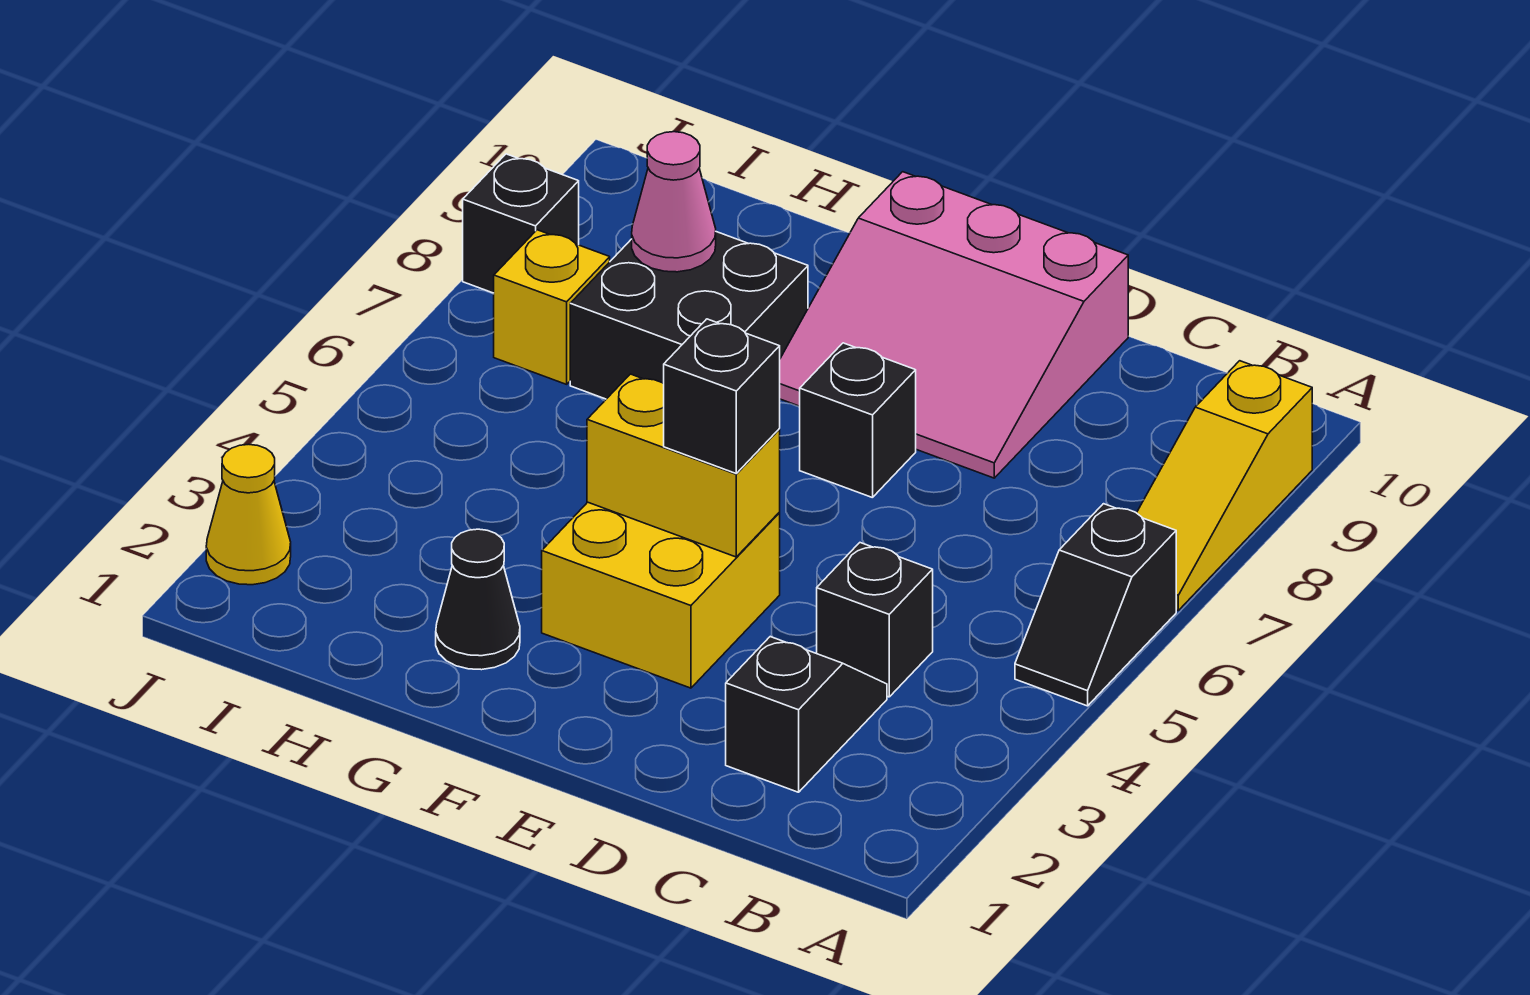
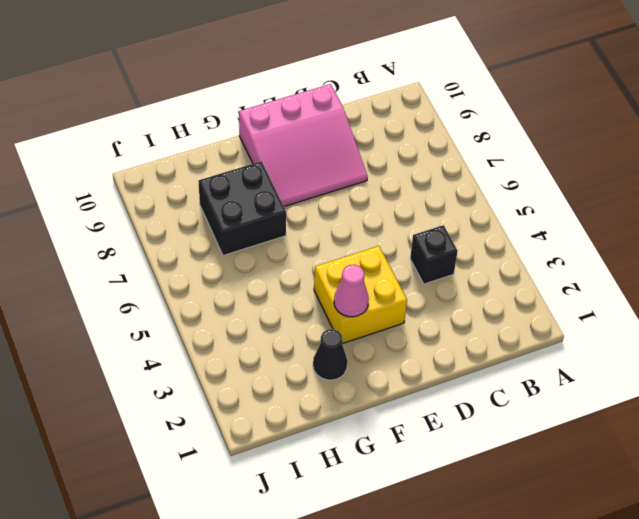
pink cone F3 level 2 -> pink cone H8 level 2
none -> black slope A5:A6 level 1 top 6
none -> yellow slope A7:A9 level 1 top 9
none -> black slope C2:C3 level 1 top 2

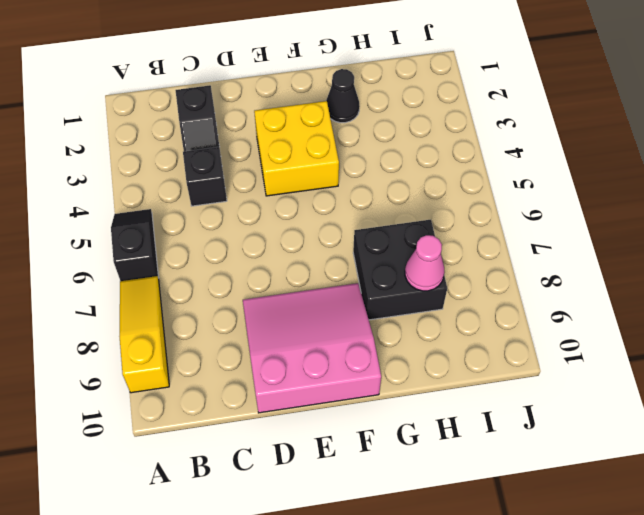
none -> black brick E7 level 1
none -> yellow brick I7 level 1
none -> yellow cone J2 level 1

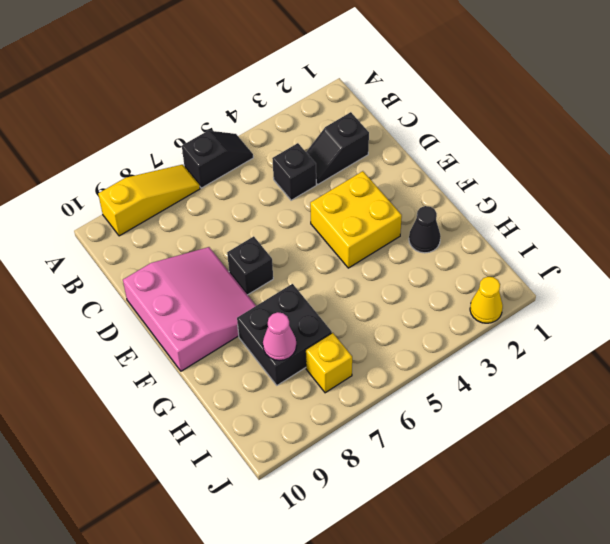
none -> black brick J8 level 1
none -> yellow brick E4:F4 level 2
none -> black brick E4 level 3

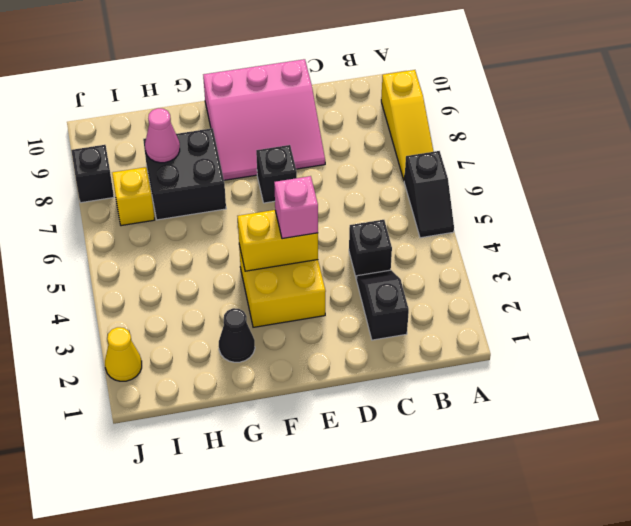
pink brick E4 level 3 -> black brick E4 level 3

